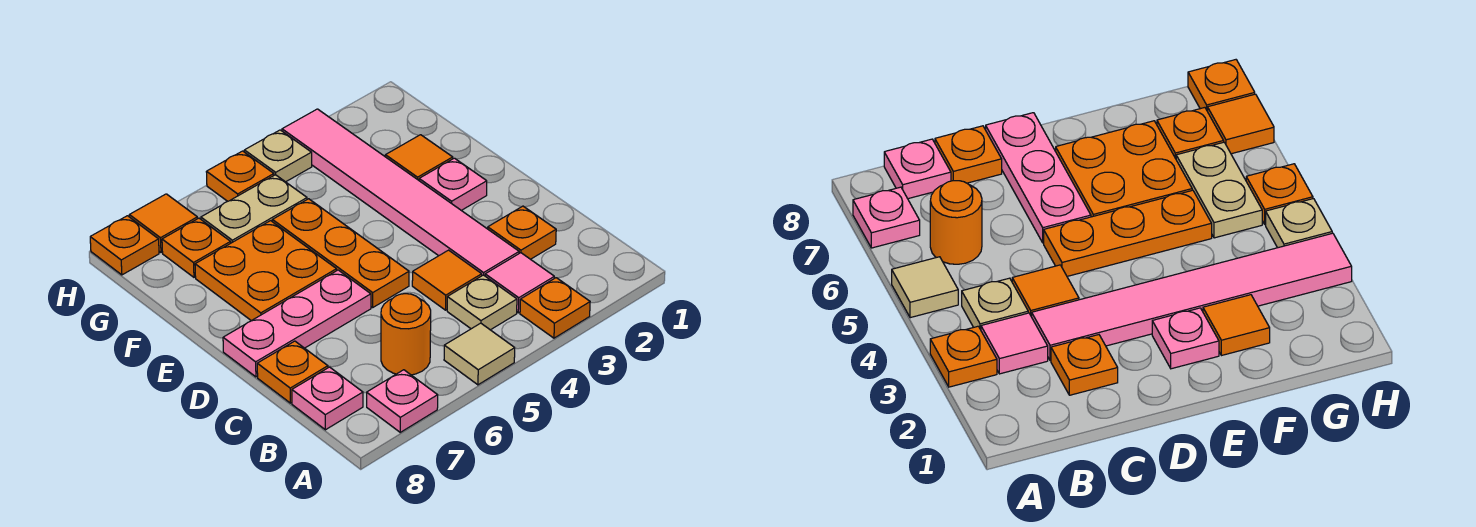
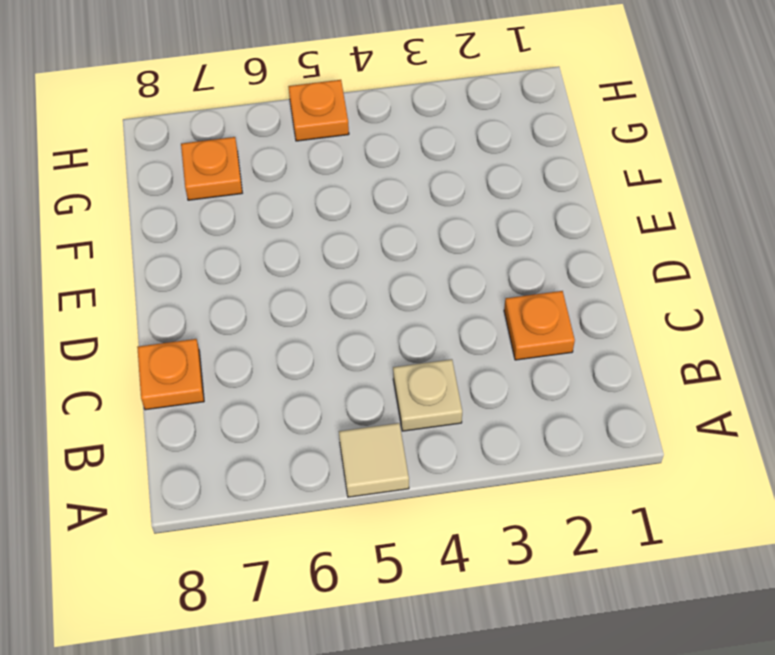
none -> orange plate A3 level 1
none -> pink plate A7 level 1
none -> pink tile B3 level 1

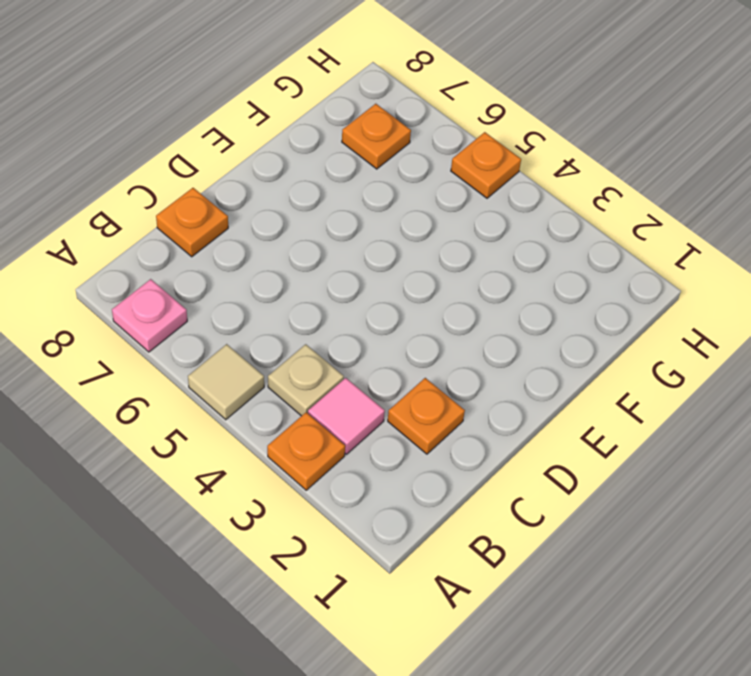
none -> orange round brick B6 level 1
none -> pink plate B8 level 1
none -> pink tile C3:H3 level 1

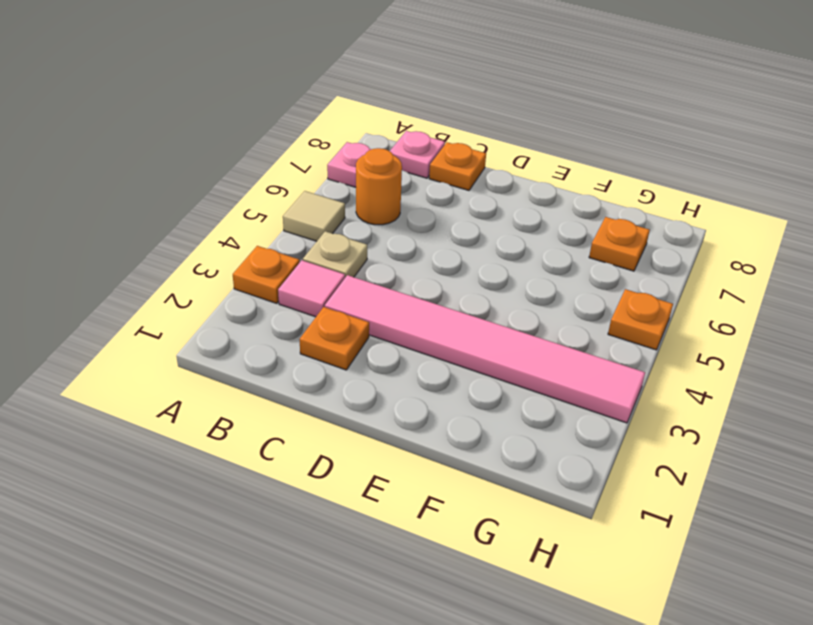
none -> orange tile C4 level 1
none -> orange plate D5:F5 level 1
none -> pink plate D6:D8 level 1

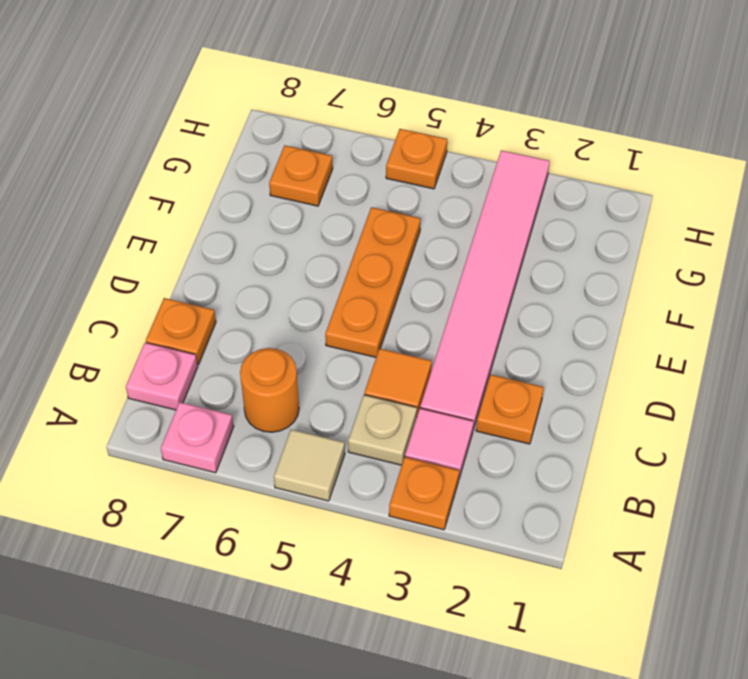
none -> pink plate D6:D8 level 1
none -> pink plate E2 level 1
none -> orange plate E6:F7 level 1

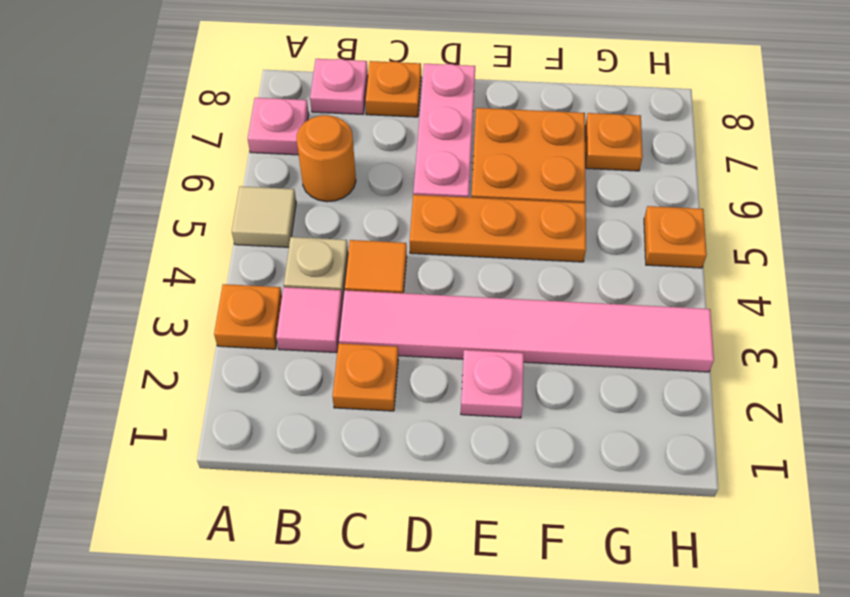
none -> orange tile F2 level 1
none -> tan plate G5:G6 level 1
none -> tan plate H4 level 1

